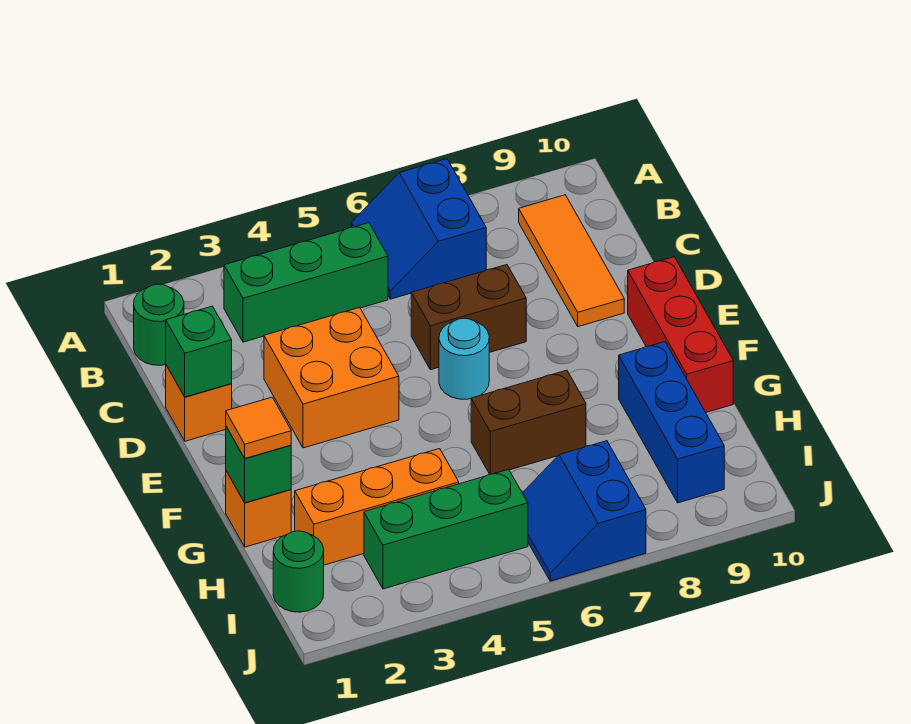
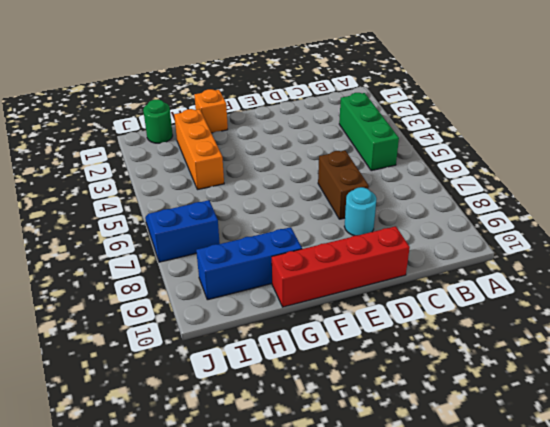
cyan round brick D8 level 1 -> cyan round brick E6 level 1
red brick D10:G10 level 1 -> red brick E10:G10 level 1
none -> blue slope A6:B7 level 1 top 7
none -> green round brick B1 level 1
none -> orange tile B9:D9 level 1

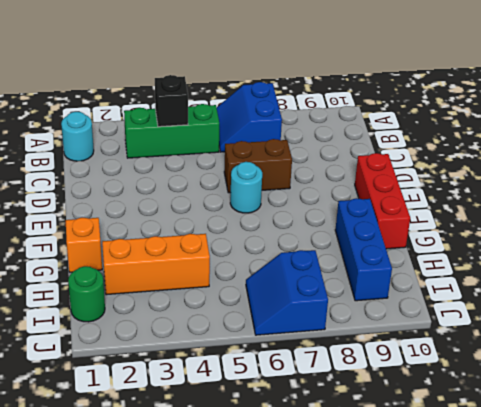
cyan round brick B1 level 1 -> green round brick B1 level 1
black brick B4 level 2 -> none
none -> orange tile B9:D9 level 1
none -> orange brick D1 level 1
none -> orange brick D3:E4 level 1

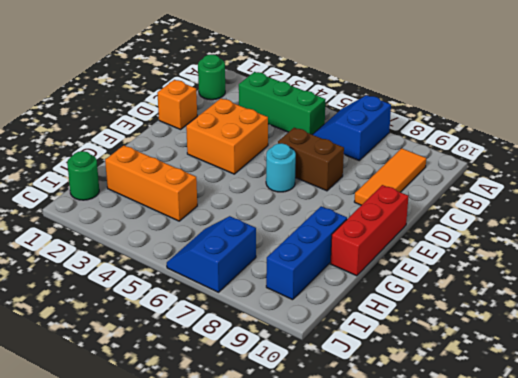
none -> orange brick G1 level 1
none -> brown brick G6:G7 level 1
none -> green brick I3:I5 level 1

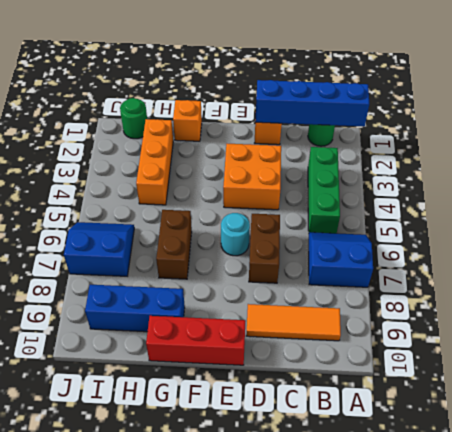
blue brick A1:D1 level 2 -> green brick D1 level 2
none -> green brick I3:I5 level 1
none -> green brick G1 level 2
none -> orange tile G1 level 3

